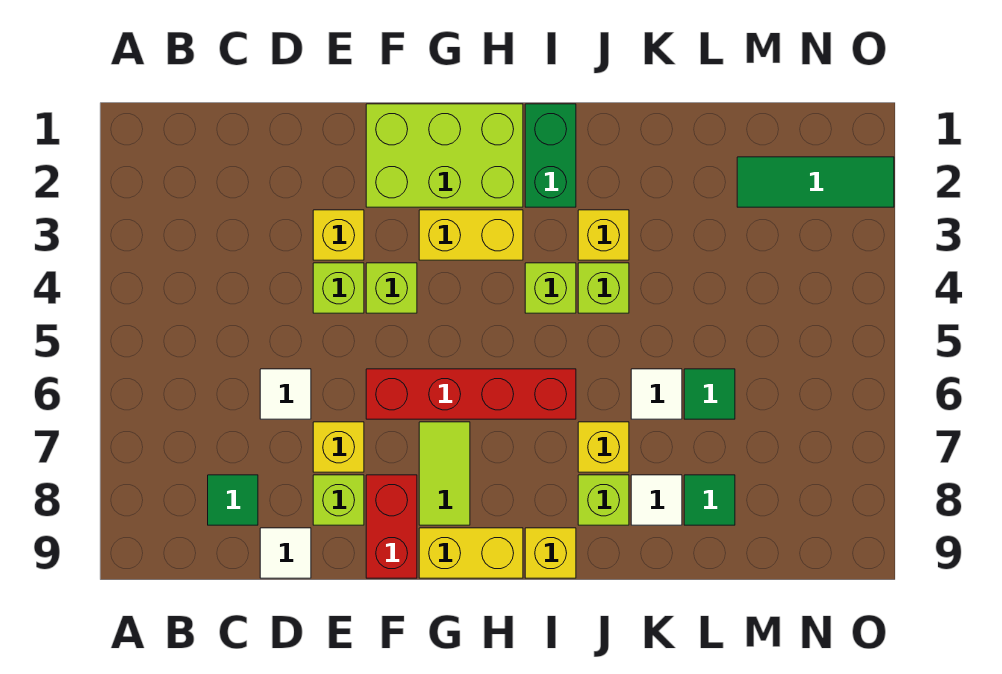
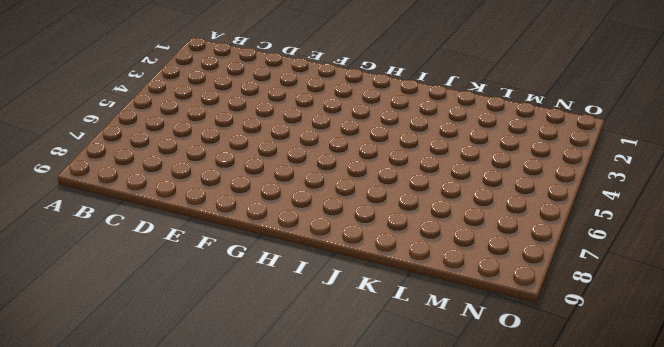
none -> green tile C8 level 1
none -> white tile D6 level 1
none -> white tile D9 level 1

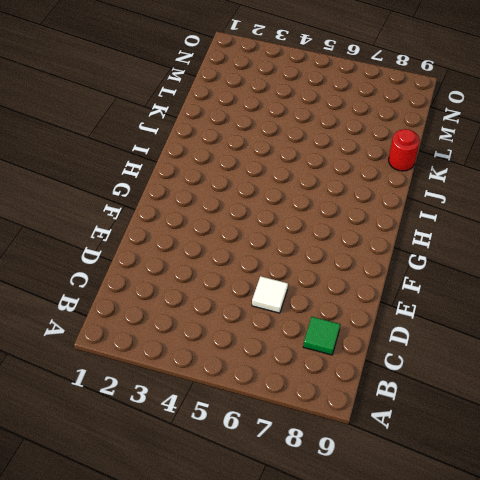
red round brick K9 level 1 -> none
none -> white tile D9 level 1
none -> yellow brick E3 level 1
none -> lime brick E4 level 1

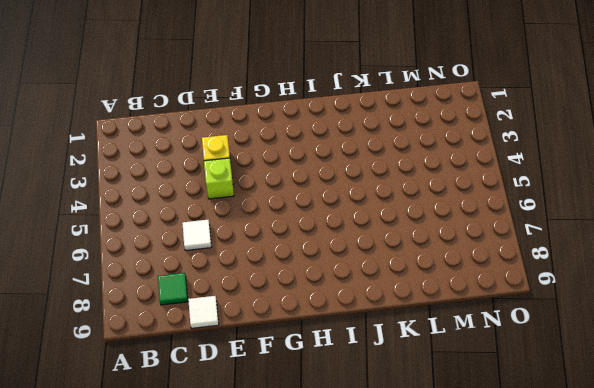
none -> yellow brick E7 level 1
none -> lime brick E8 level 1
none -> lime brick F1:H2 level 1

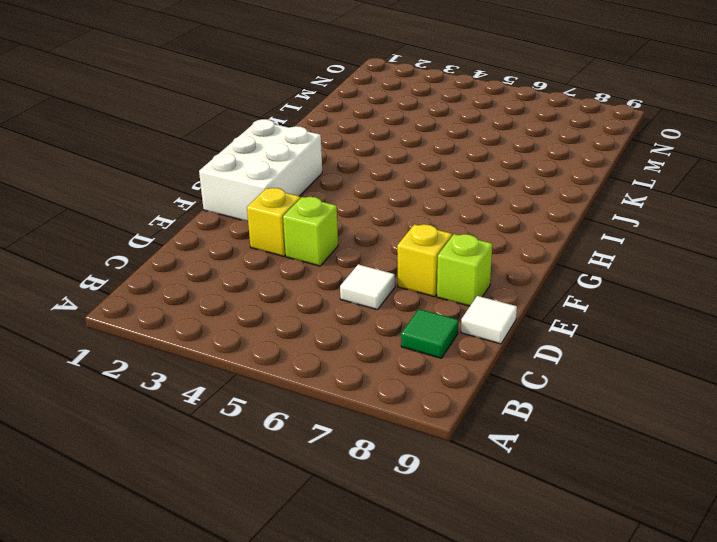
white brick F1:H2 level 1 -> lime brick F1:H2 level 1
none -> lime brick F4 level 1
none -> red brick F6:I6 level 1
none -> red brick F8:F9 level 1

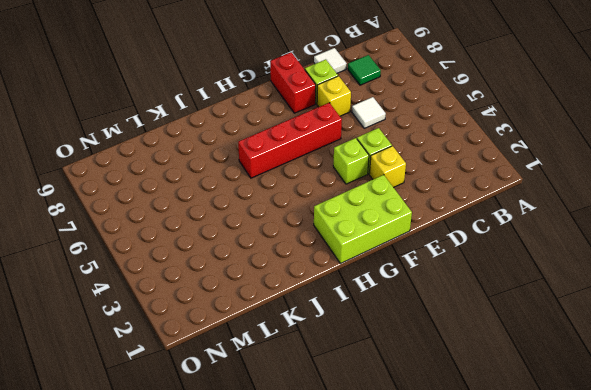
none -> yellow brick G3:H3 level 1
none -> lime tile G7:G8 level 1
none -> yellow brick G9:H9 level 1

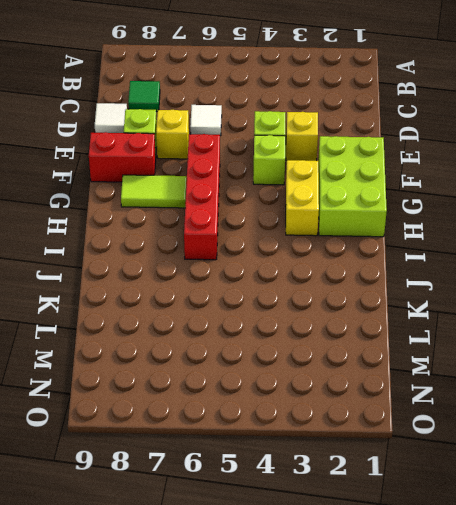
none -> yellow brick G9:H9 level 1
none -> green brick I1:I2 level 1
none -> lime brick I4 level 1

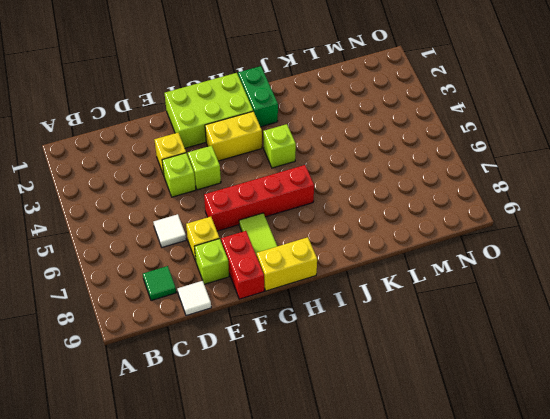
none -> yellow brick I9 level 1
none -> yellow brick J3 level 1
none -> lime brick J4 level 1

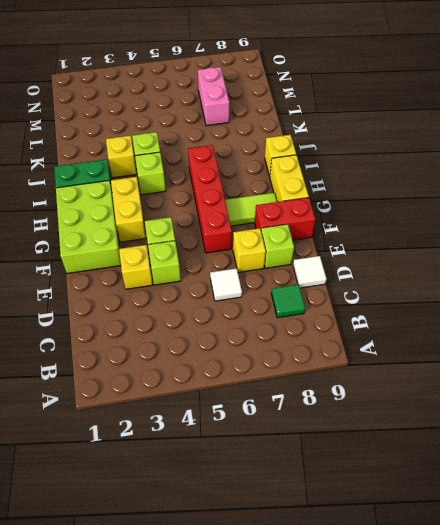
pink brick L7:M7 level 1 -> none
none -> yellow brick J7 level 1
none -> lime brick J8 level 1
none -> white tile K6 level 1

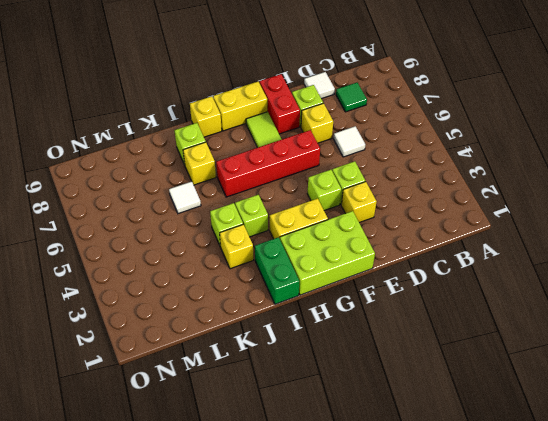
none -> white tile K8 level 1
none -> green tile L6 level 1
none -> green tile L8 level 1

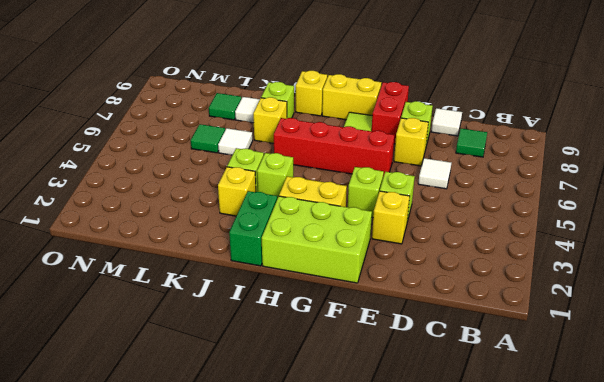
none -> green tile M2:O2 level 1

